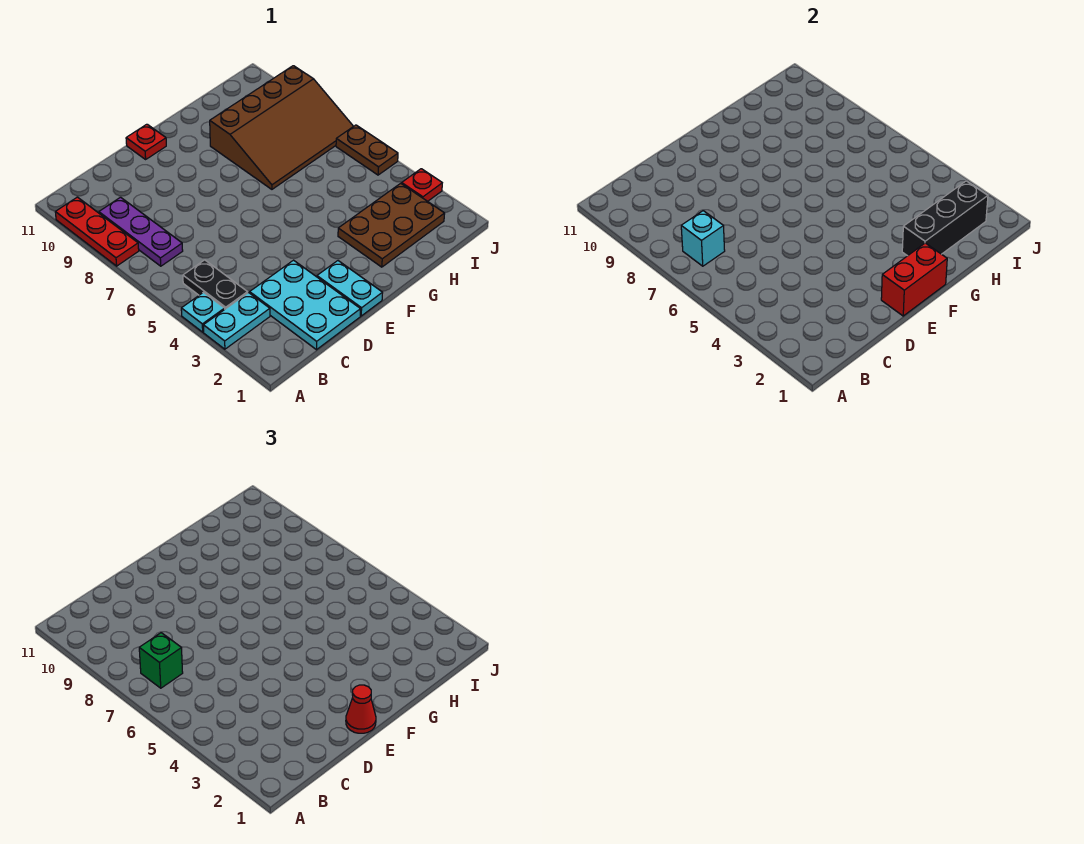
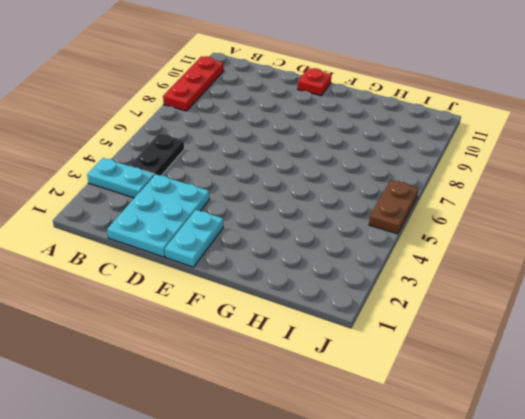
none -> cyan plate A4 level 1
none -> purple plate B7:B9 level 1
none -> brown plate G2:I3 level 1

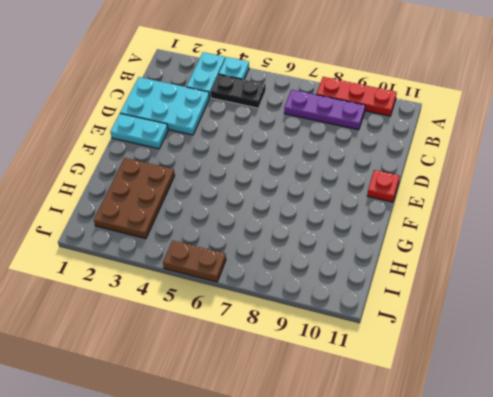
none -> brown slope G7:J9 level 1 top 9
none -> red plate J3 level 1
none -> cyan brick B7 level 2

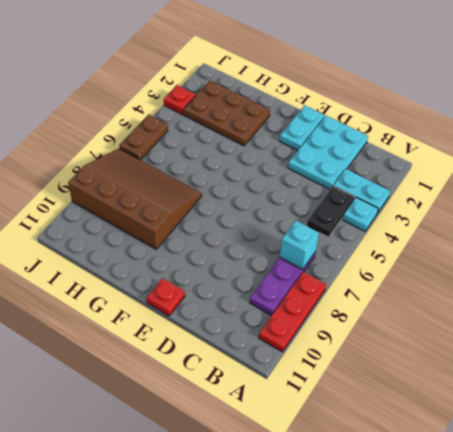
none -> red brick E1:F1 level 2
none -> black brick G2:I2 level 2
none -> green brick B7 level 3

